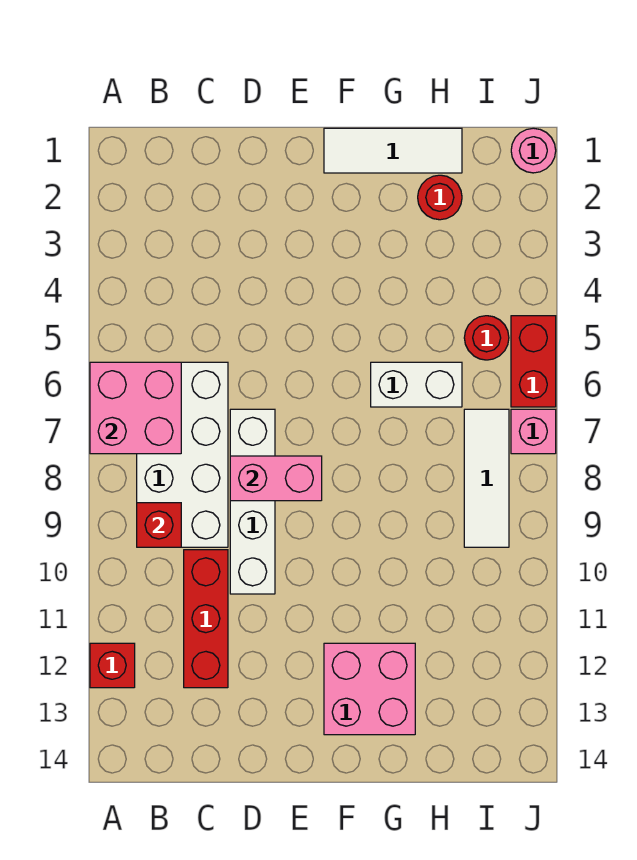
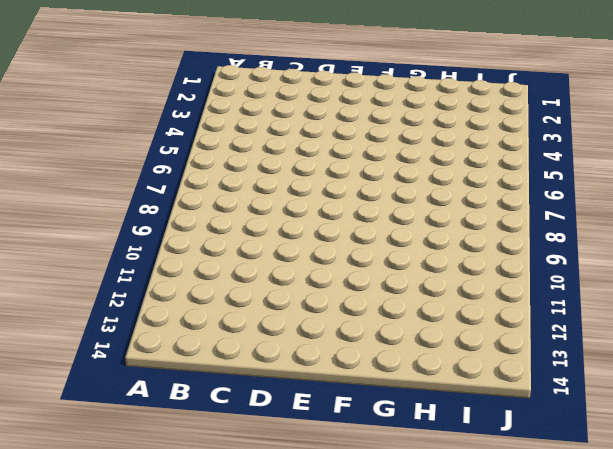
none -> red brick A12 level 1
none -> white brick B6:C9 level 1
none -> red brick C10:C12 level 1

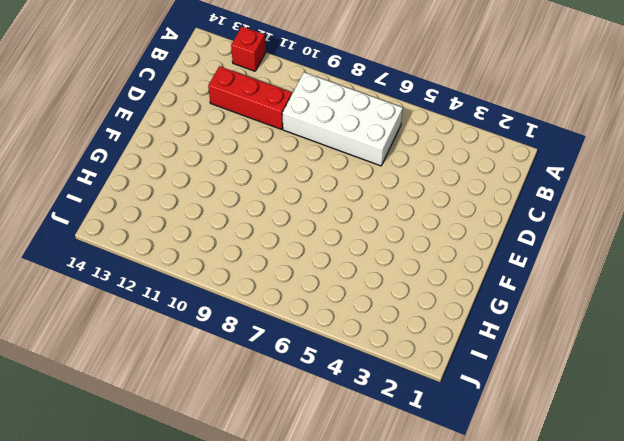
none -> white brick D7:D10 level 1
none -> white tile F1:H1 level 1
none -> pink brick F12:G13 level 1

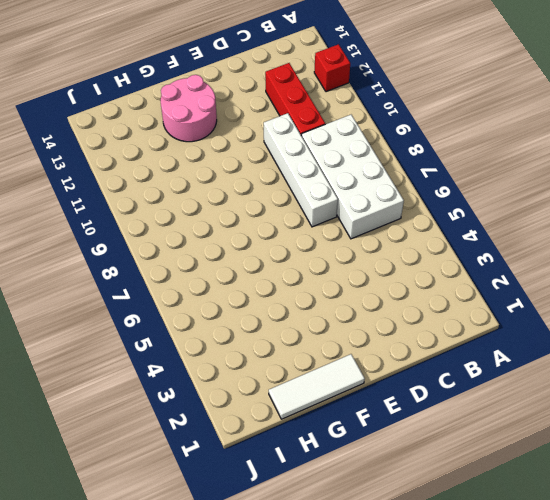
pink round brick F12:G13 level 1 -> pink brick F12:G13 level 1
none -> white brick G6:H6 level 1
none -> red round brick H2 level 1
none -> red round brick I5 level 1

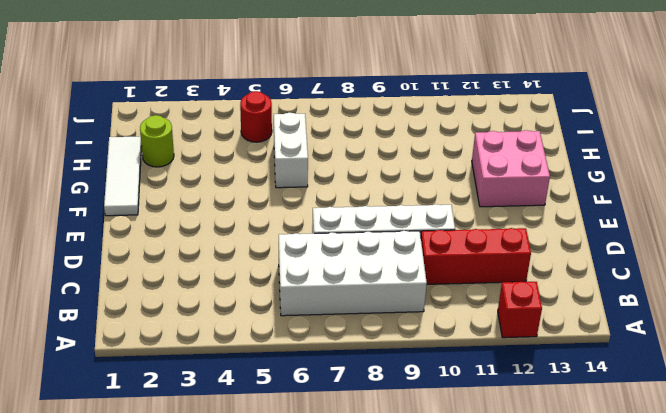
lime round brick H2 level 1 -> red round brick H2 level 1
none -> white tile I7:I9 level 1
none -> pink round brick J1 level 1
none -> red brick J5:J6 level 1

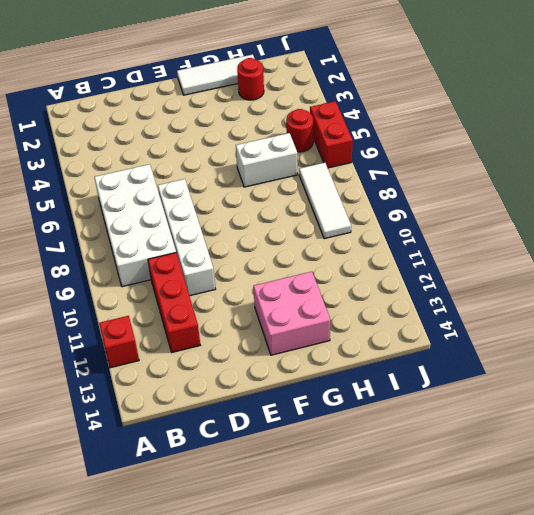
none -> pink round brick J1 level 1
none -> pink brick J7 level 1
none -> pink brick A6:B7 level 2

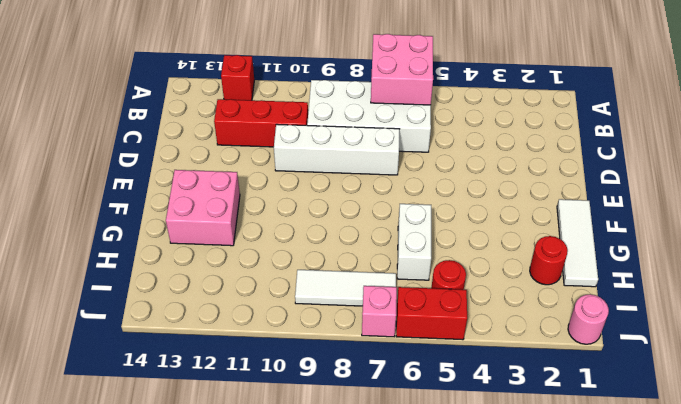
none -> red brick B9 level 2
none -> pink brick D8:E8 level 2

